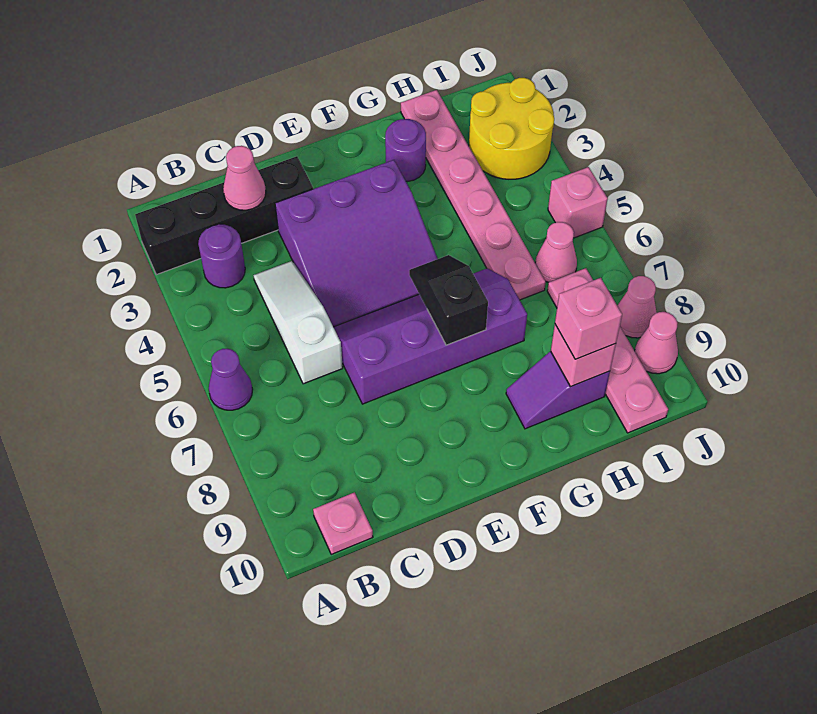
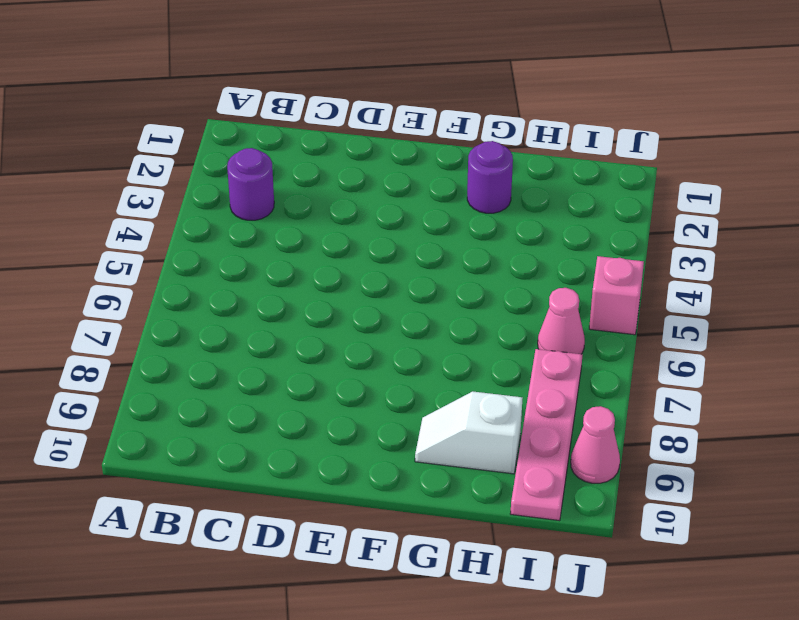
white slope G9:H9 level 1 top H -> purple slope G9:H9 level 1 top H
none -> black brick A2:D2 level 1
none -> purple cone A6 level 1
none -> pink plate B10 level 1

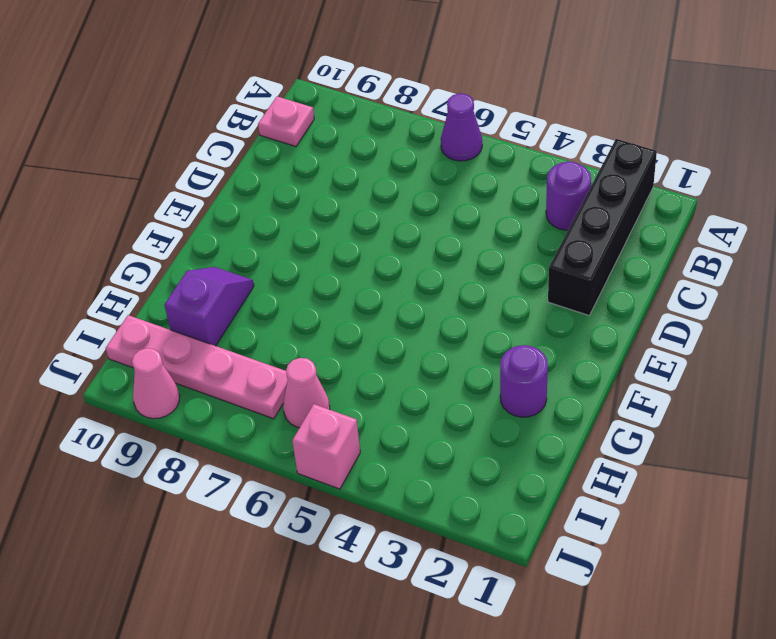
none -> white slope C4:C6 level 1 top 6
none -> purple slope D3:F5 level 1 top 3
none -> purple slope D6:G7 level 1 top 7

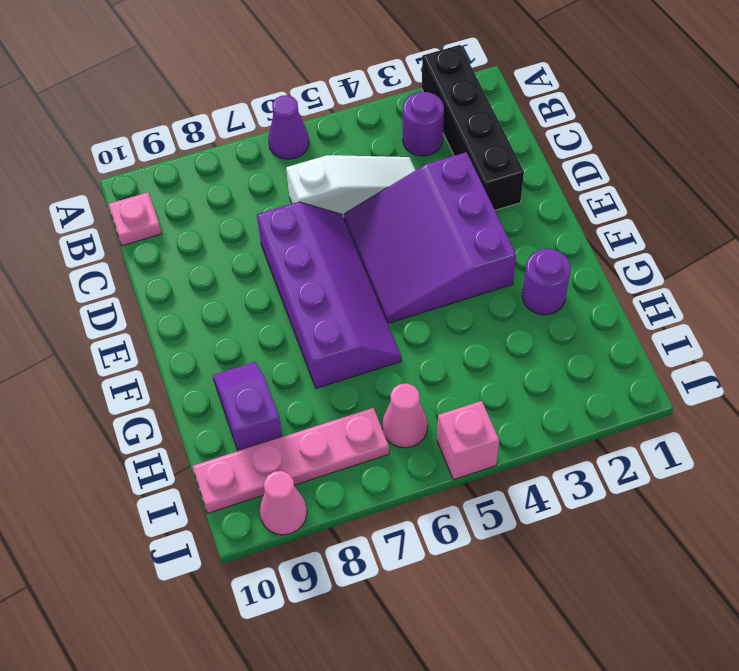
none -> pink plate H1:H6 level 1
none -> yellow round brick I2:J3 level 1
none -> pink cone J8 level 1

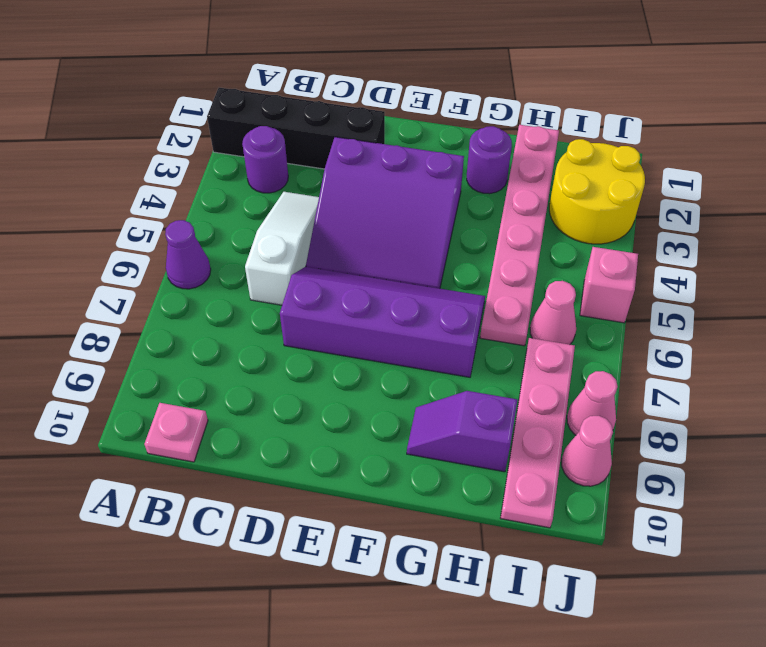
none -> pink cone C2 level 2
none -> black slope F6:F7 level 2 top 7
none -> pink brick H9 level 2

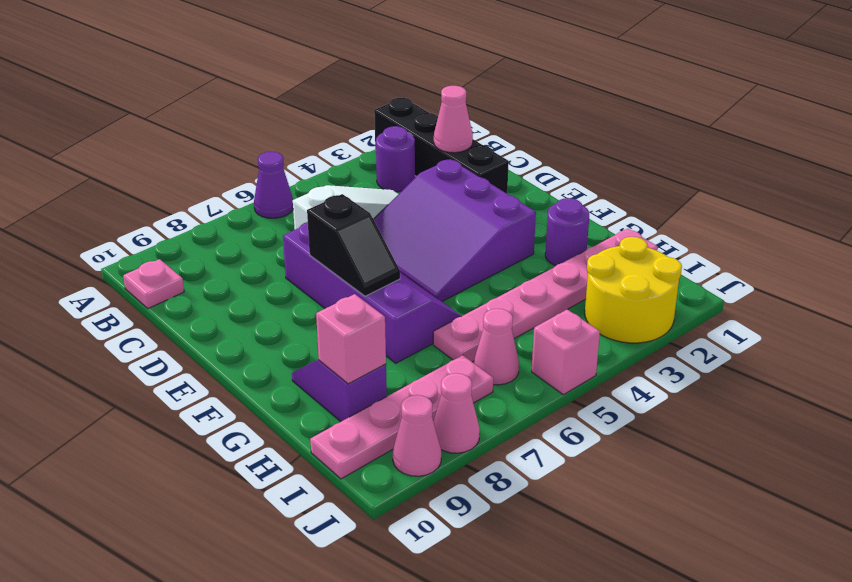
black slope E7:F7 level 2 top E -> black slope F6:F7 level 2 top 7
none -> pink brick H9 level 3

